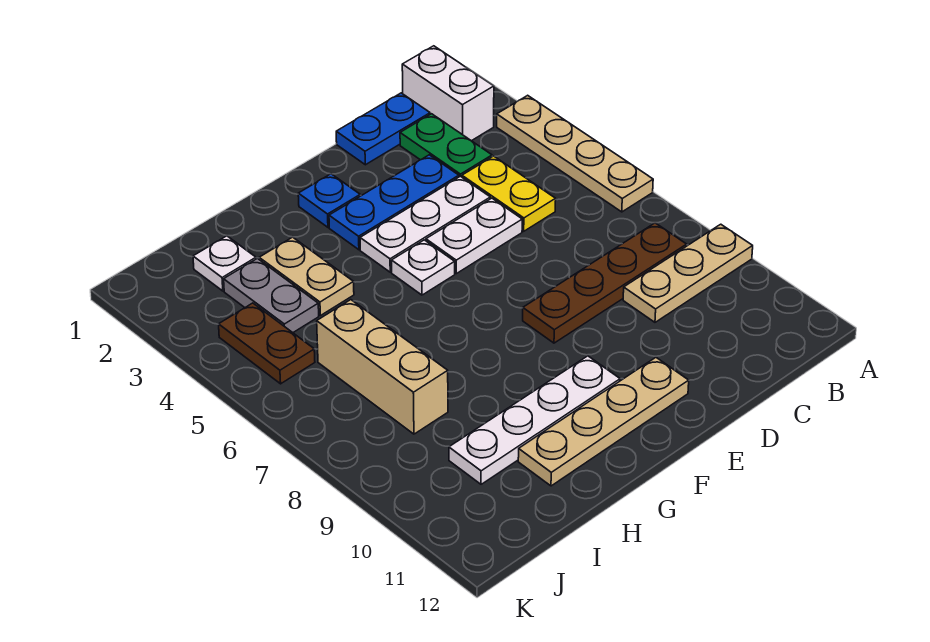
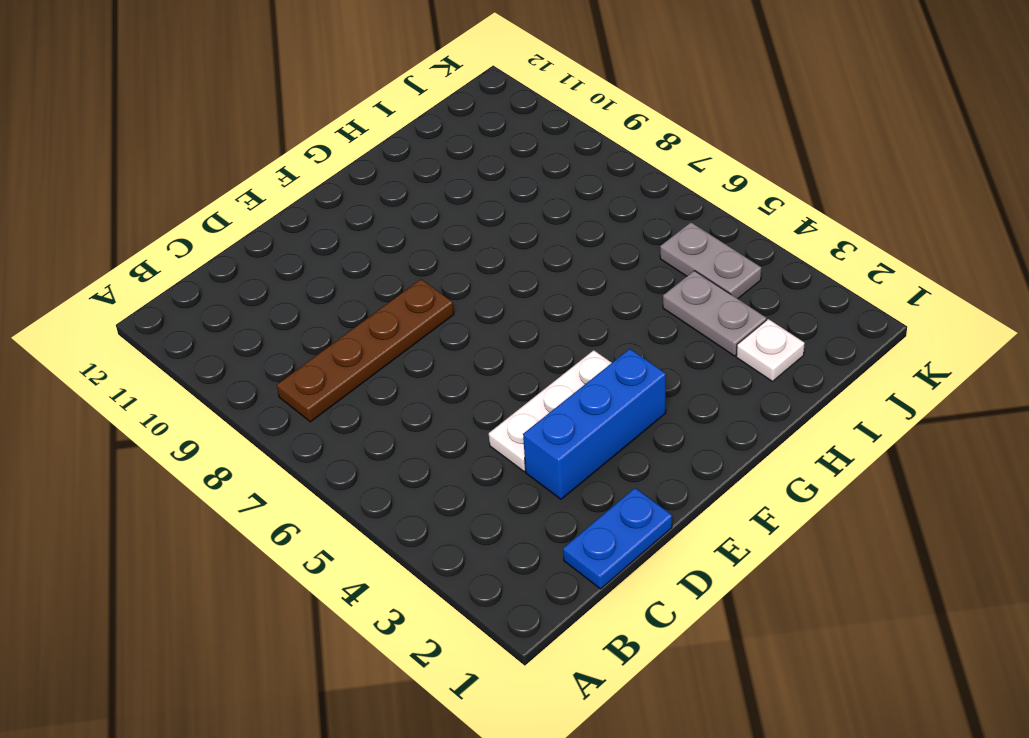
blue brick D3:F3 level 1 -> blue plate D3:F3 level 1
grey plate J4:J5 level 1 -> brown plate J4:J5 level 1
none -> tan plate A3:A6 level 1
none -> tan plate A9:C9 level 1
none -> white brick B1:B2 level 1

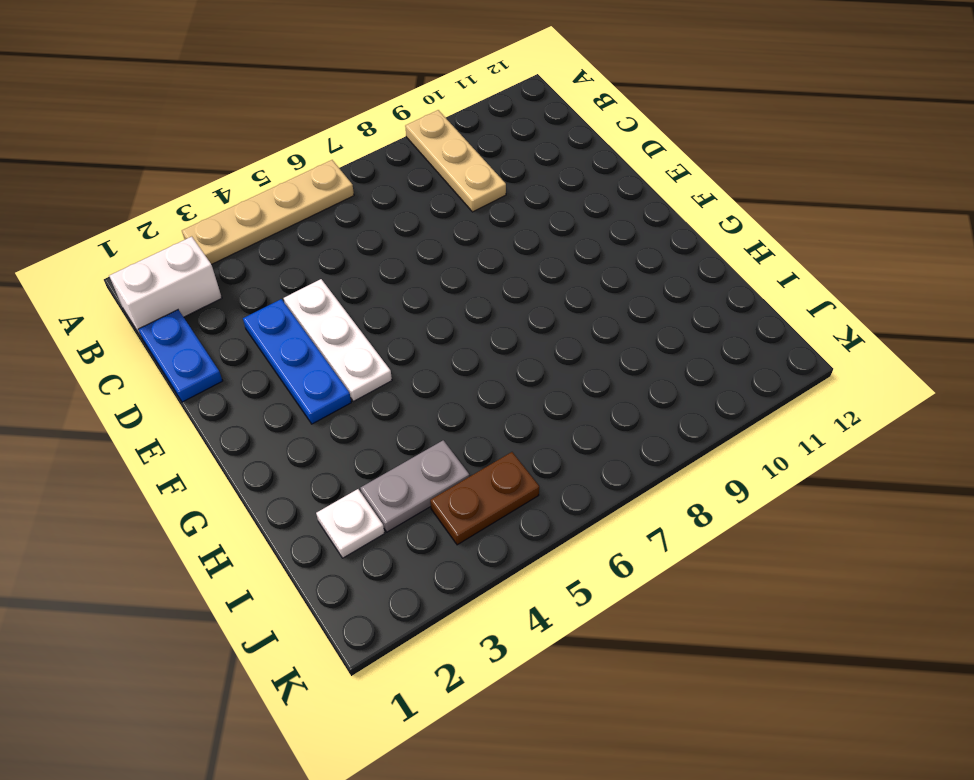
none -> brown plate B8:E8 level 1
none -> green plate C2:C3 level 1
none -> yellow plate C4:C5 level 1

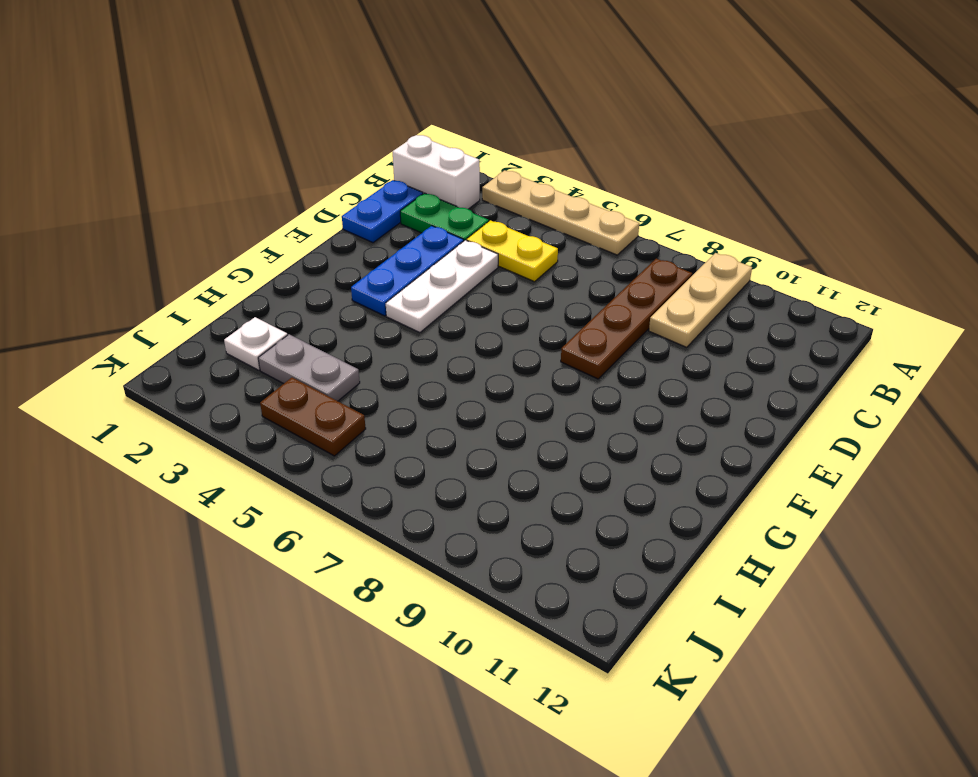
none -> white plate D5:E5 level 1
none -> tan plate E11:H11 level 1
none -> blue plate F2 level 1

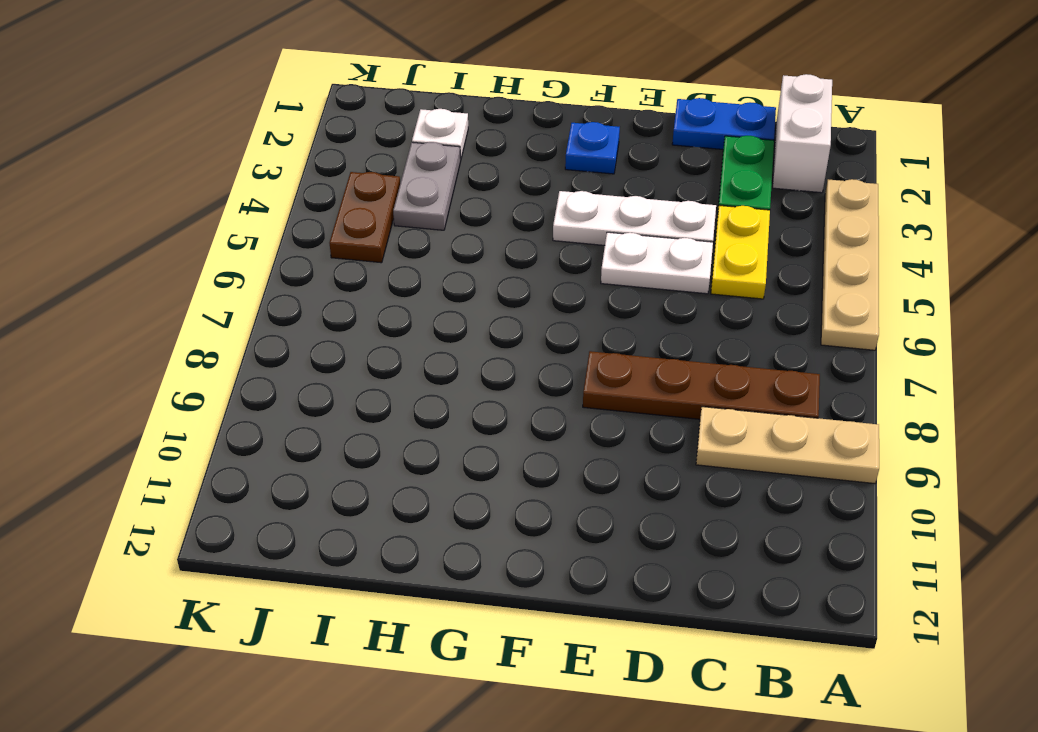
none -> blue plate D3:F3 level 1
none -> tan plate E11:H11 level 1
none -> white plate F5 level 1

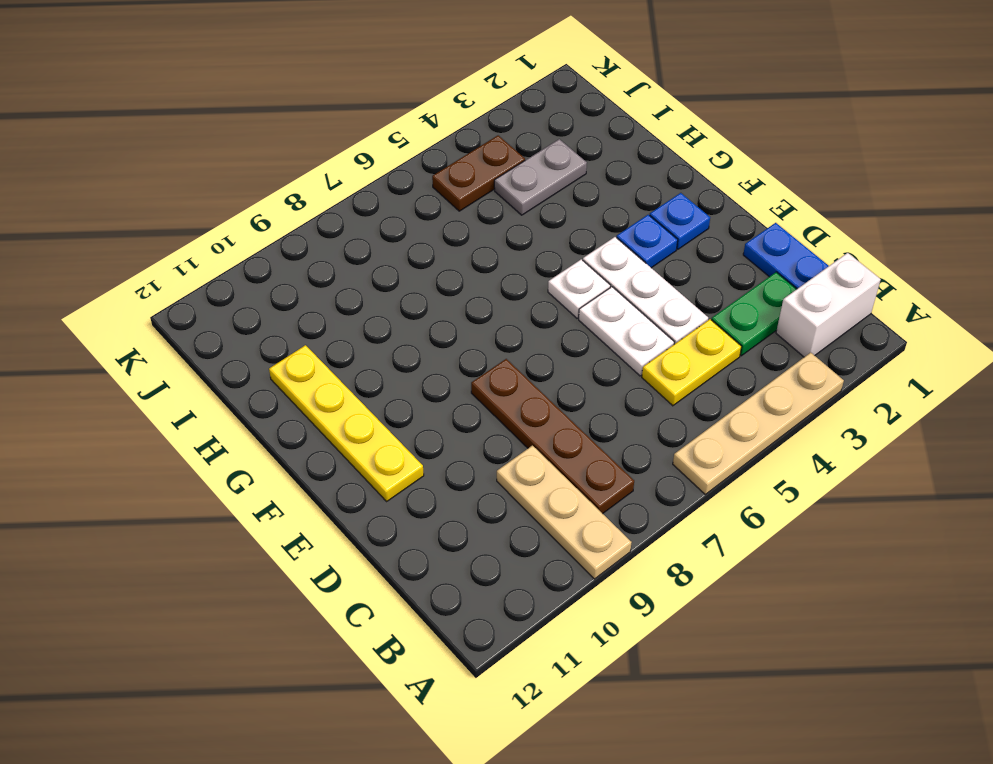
yellow plate E11:H11 level 1 -> tan plate E11:H11 level 1
blue plate F3 level 1 -> blue plate D3:F3 level 1
none -> white plate F10:I10 level 1
none -> tan plate H3:H4 level 1
none -> white plate I2 level 1

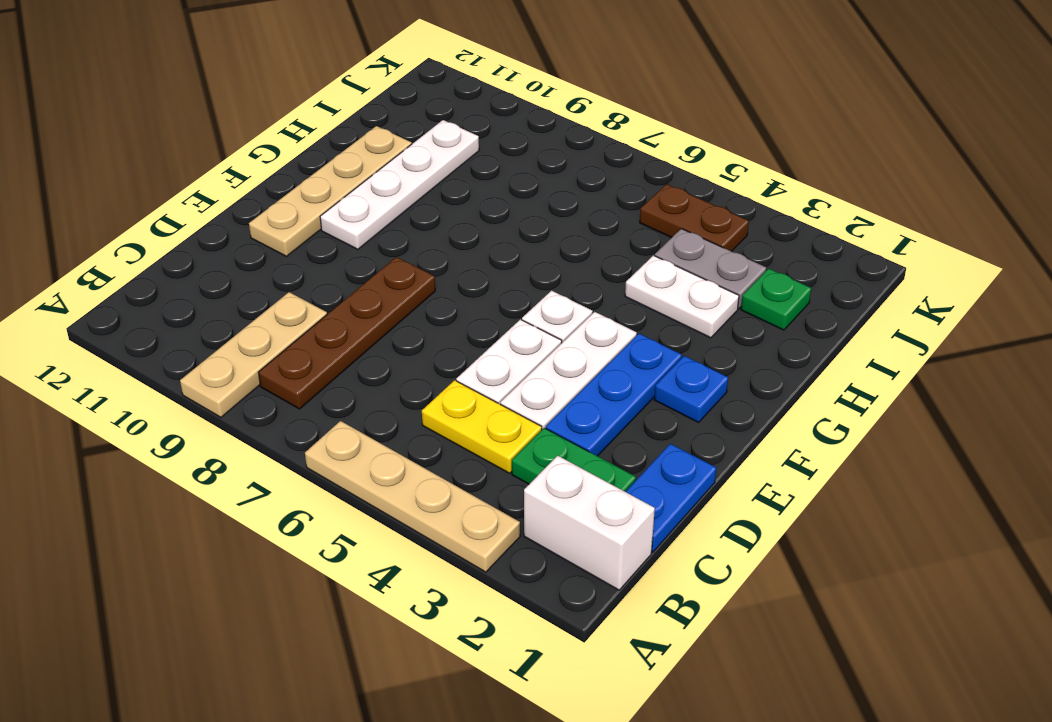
white plate H3:H4 level 1 -> tan plate H3:H4 level 1
green plate I2 level 1 -> white plate I2 level 1
none -> tan brick I6:I8 level 1

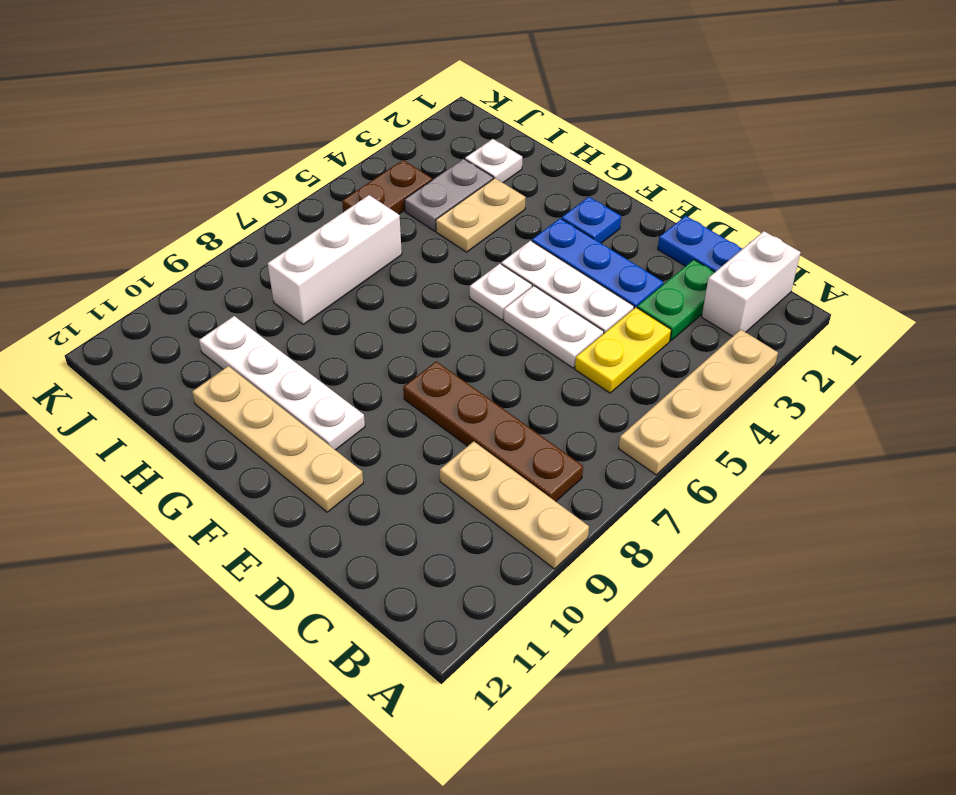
white brick I6:I8 level 1 -> tan brick I6:I8 level 1

